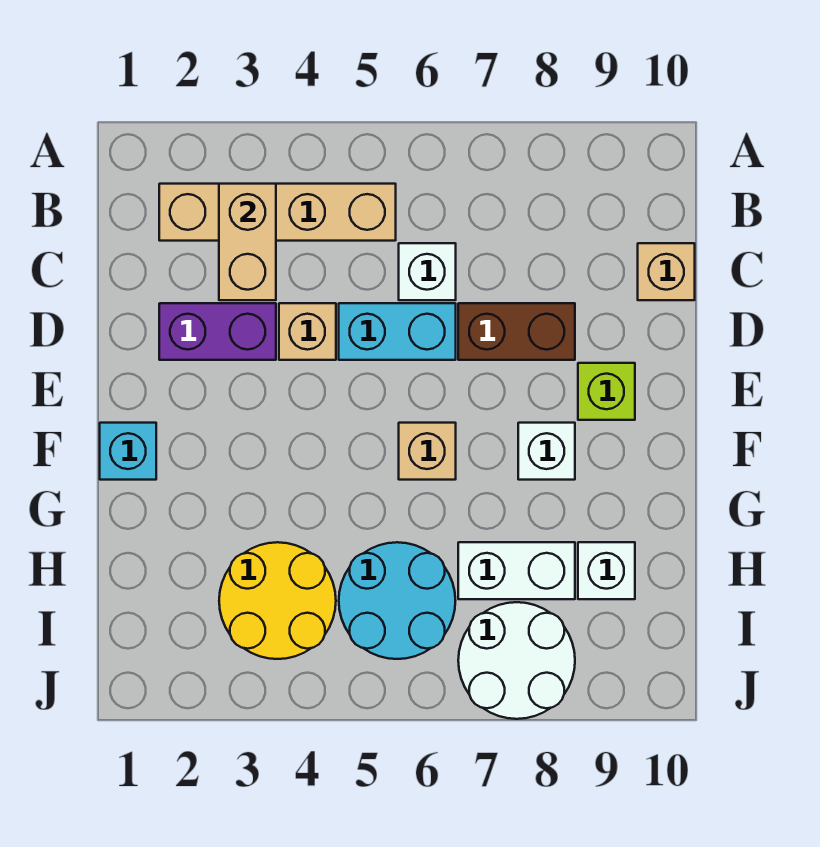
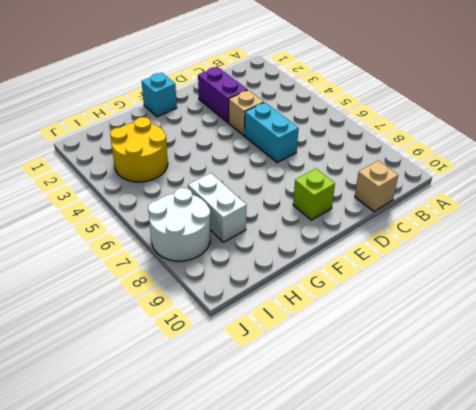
none -> tan brick B2:B5 level 1
none -> white brick C6 level 1
none -> brown brick D7:D8 level 1

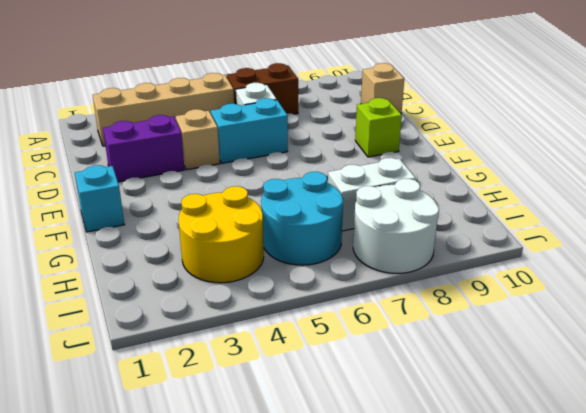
brown brick B6:B7 level 1 -> brown brick D7:D8 level 1
none -> tan brick F6 level 1
none -> white brick F8 level 1
none -> white brick H9 level 1

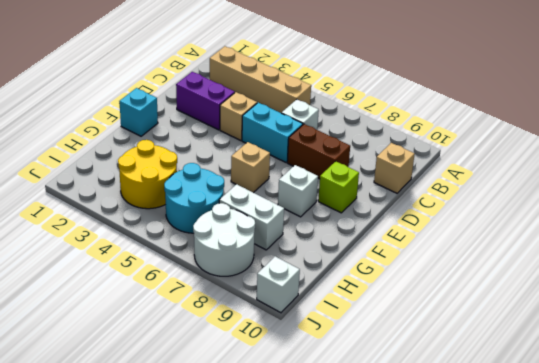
white brick J10 level 1 -> white brick H9 level 1
none -> tan brick B3:C3 level 2

